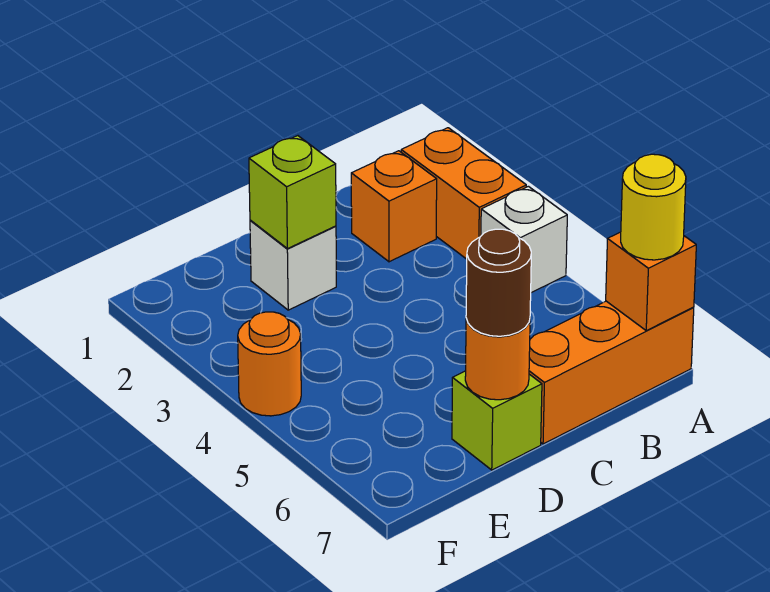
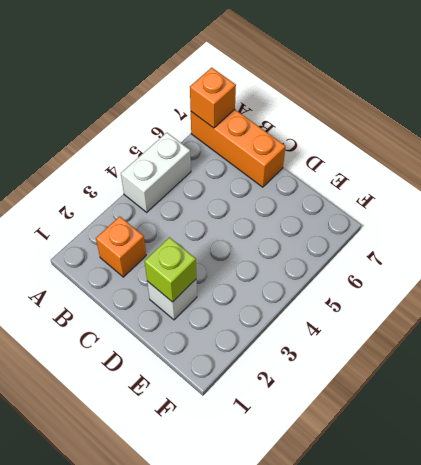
white brick A4:A5 level 1 -> white brick A4 level 1
none -> orange brick A2:A3 level 1
none -> lime brick D7 level 1
none -> orange round brick F4 level 1

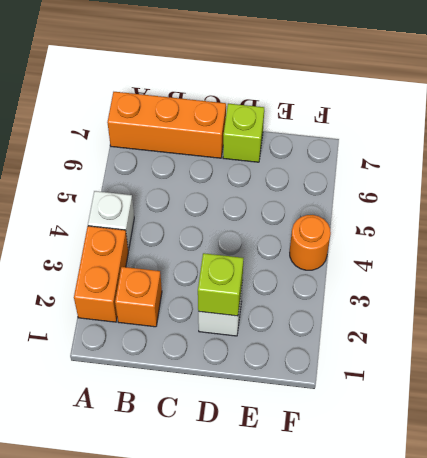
none -> orange brick A7 level 2
none -> orange round brick D7 level 2
none -> yellow round brick A7 level 3

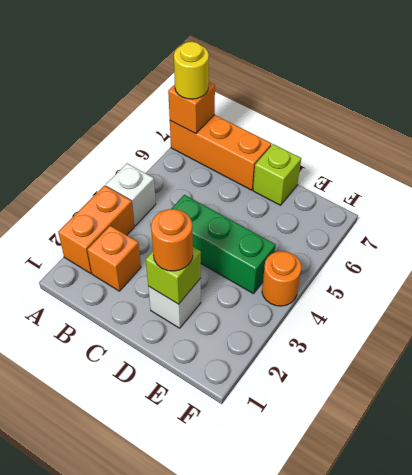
green brick C4:E4 level 1 -> none
orange round brick D2 level 3 -> orange round brick D7 level 2
none -> brown round brick D7 level 3

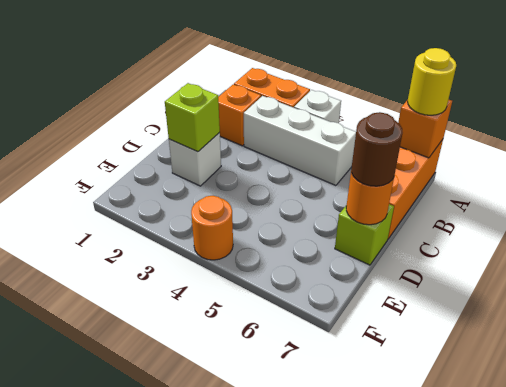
white brick B3:B5 level 1 -> none

